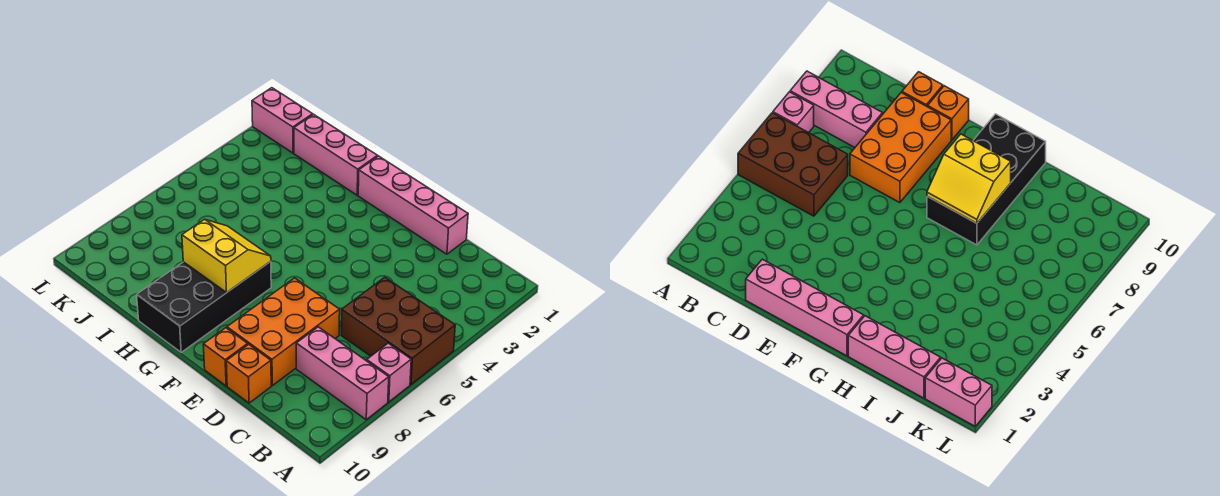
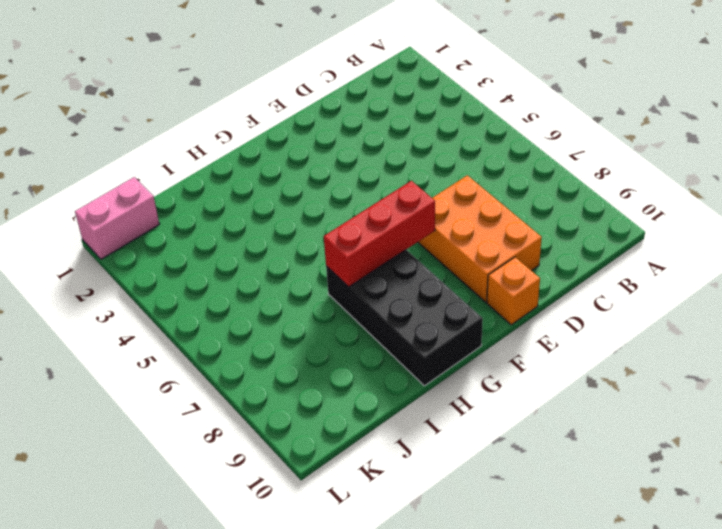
red brick F7:H7 level 2 -> yellow slope G7:H8 level 2 top 8
none -> brown brick A5:C6 level 1
none -> pink brick A7 level 1

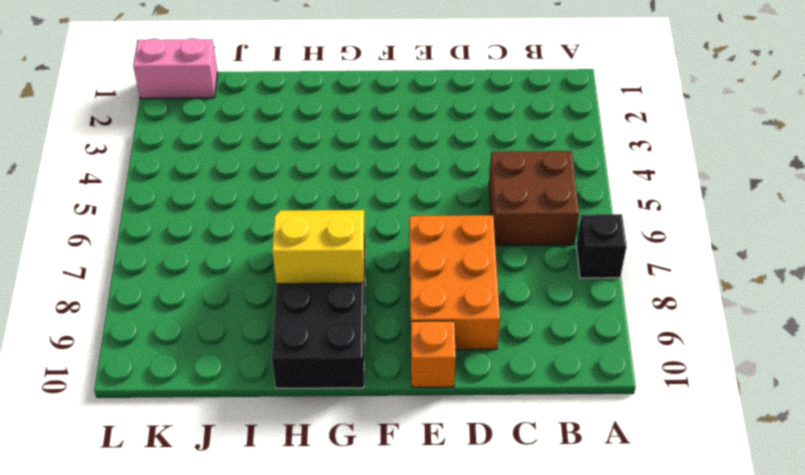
black brick A7 level 1 -> pink brick A7 level 1
brown brick B5:C6 level 1 -> brown brick A5:C6 level 1
none -> pink brick A8:C8 level 1
none -> pink brick D1:G1 level 1

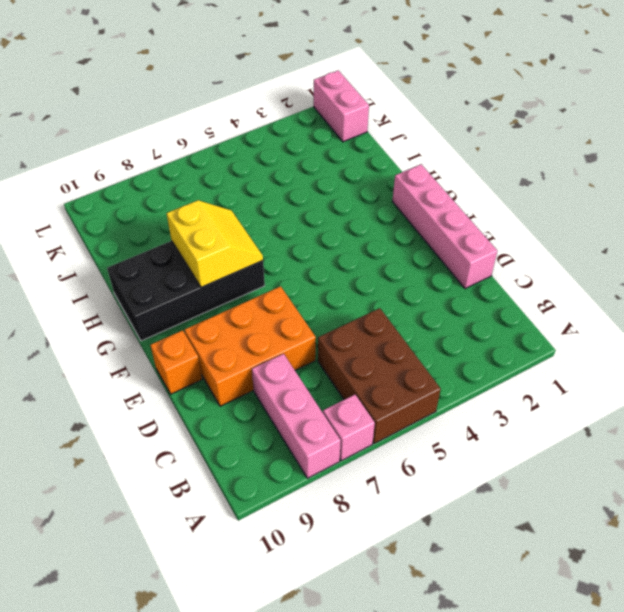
none -> orange brick D10 level 1
none -> pink brick H1:J1 level 1

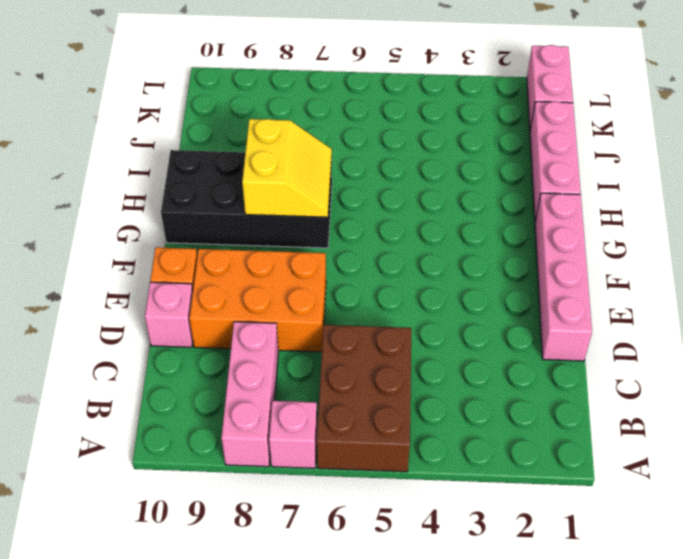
pink brick D10 level 1 -> orange brick D10 level 1

